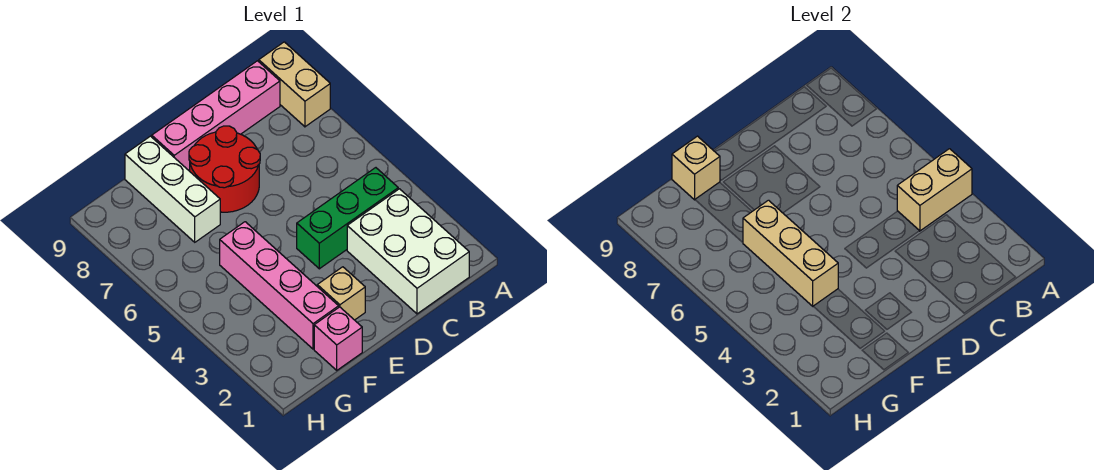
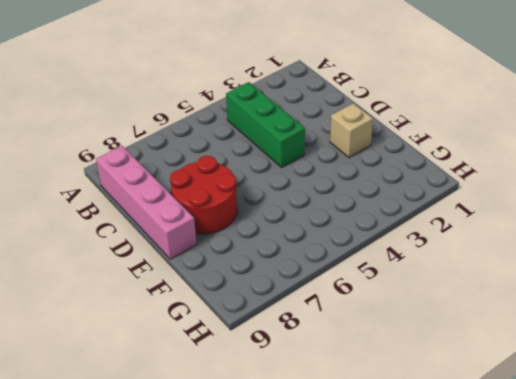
none -> tan brick A8:A9 level 1
none -> white brick B1:C3 level 1
none -> pink brick F1 level 1

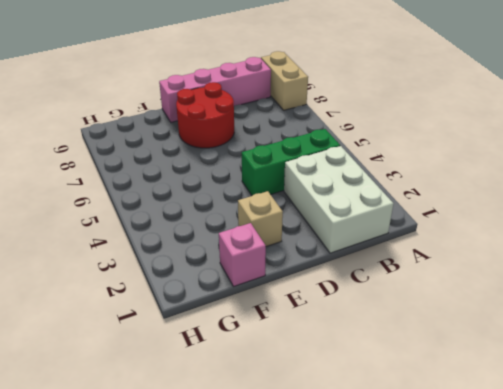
none -> pink brick F2:F5 level 1
none -> white brick F7:F9 level 1
none -> tan brick A4:B4 level 2

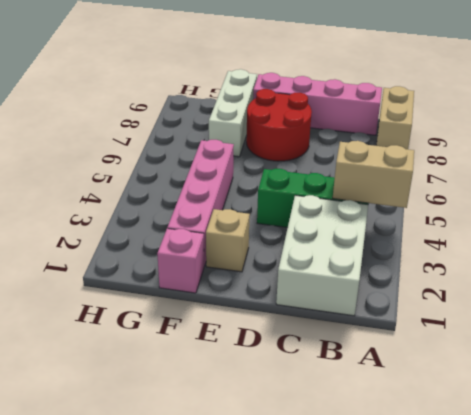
none -> tan brick F4:F6 level 2
none -> tan brick F9 level 2

